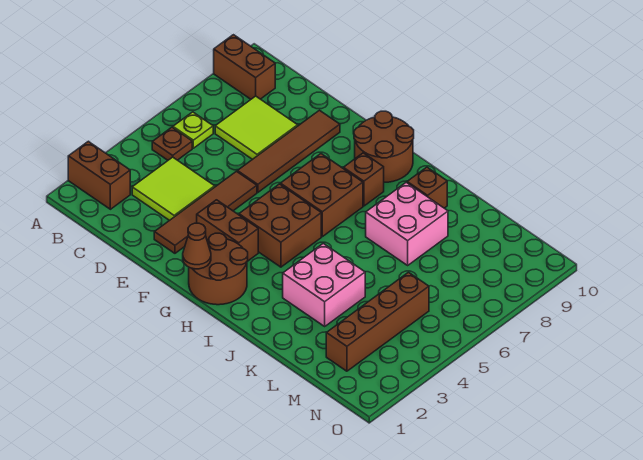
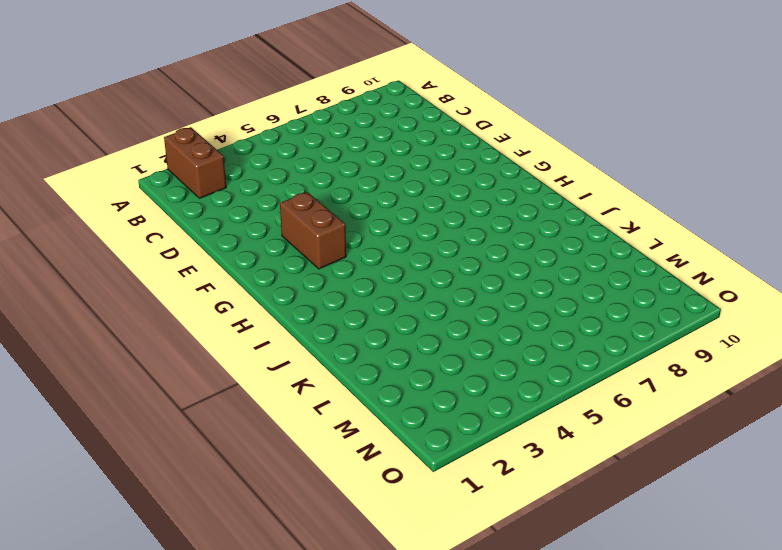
none -> brown brick A9:B9 level 1
none -> brown plate B5 level 1
none -> lime plate B6 level 1

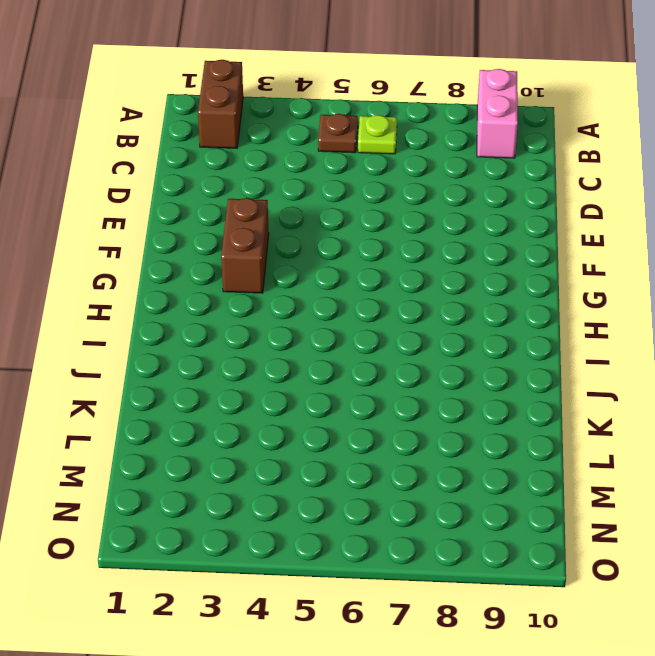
pink brick A9:B9 level 1 -> brown brick A9:B9 level 1
none -> lime tile C3:D4 level 1
none -> lime tile C7:D8 level 1
none -> brown tile E2:E5 level 1

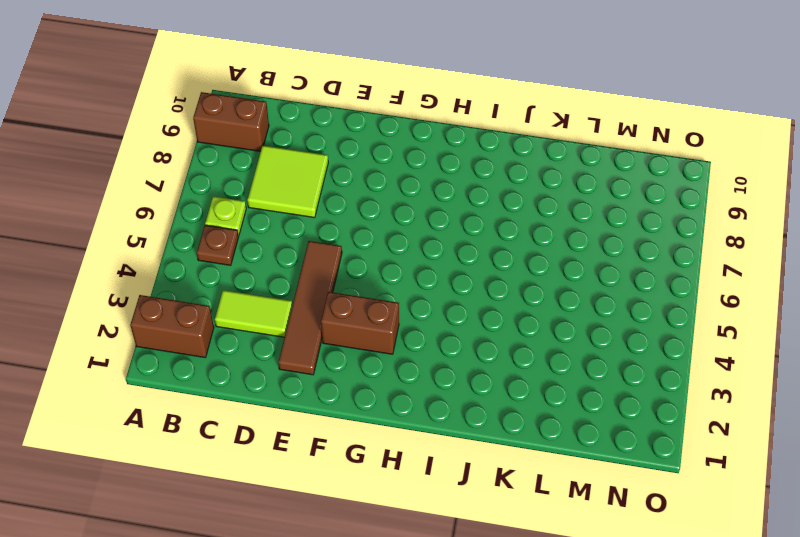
lime tile C3:D3 level 1 -> lime tile C3:D4 level 1
none -> brown tile E6:E9 level 1
none -> brown round brick G1:H2 level 1
none -> brown brick G4:H5 level 1

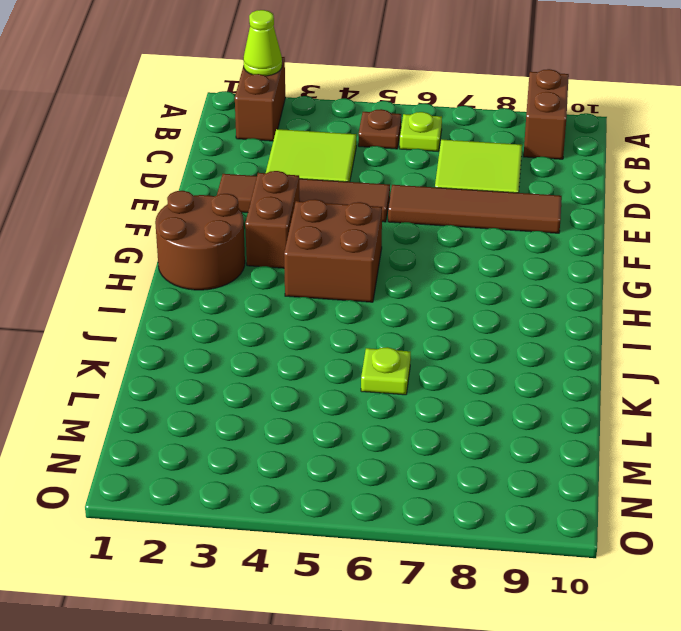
lime cone A2 level 2 -> none
lime plate K6 level 1 -> none
none -> brown brick G6:H7 level 1
none -> brown round brick G9:H10 level 1
none -> brown brick H8 level 1

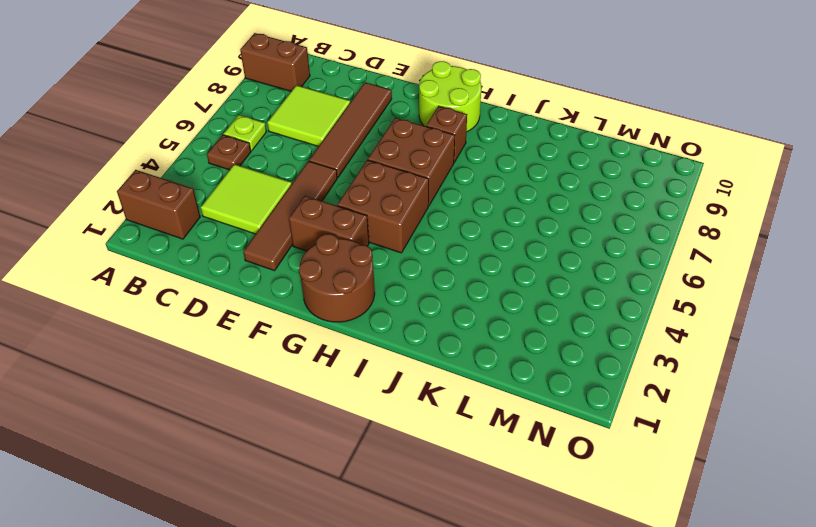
lime round brick G9:H10 level 1 -> brown round brick G9:H10 level 1
none -> pink brick J3:K4 level 1
none -> pink brick J7:K8 level 1
none -> brown brick J9 level 1

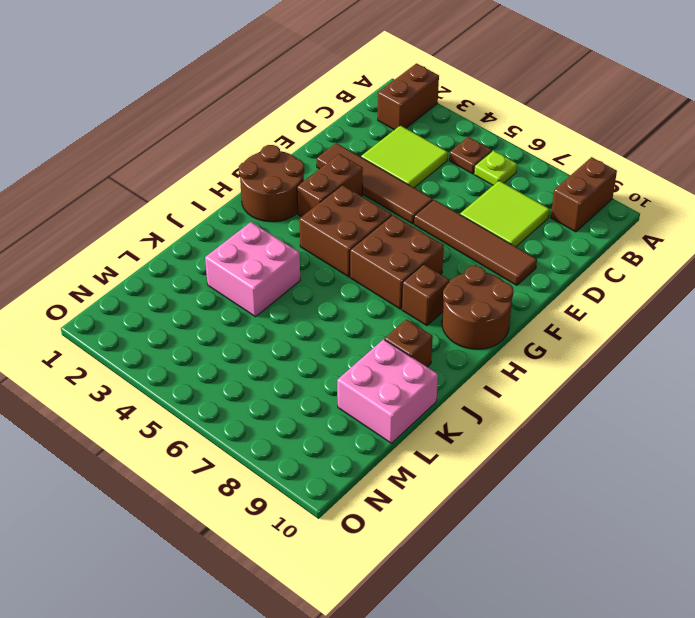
pink brick K9:L10 level 1 -> pink brick J7:K8 level 1
none -> brown brick M2:M5 level 1
none -> brown cone G1 level 2

